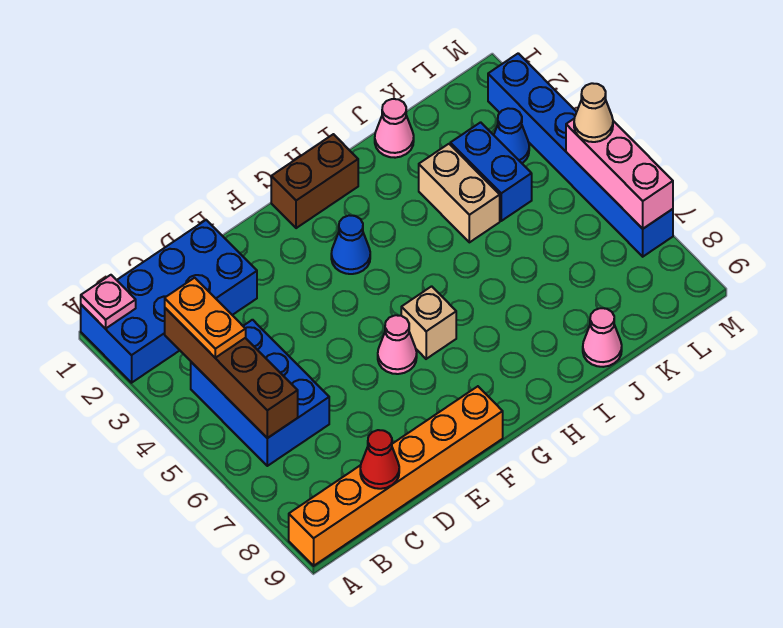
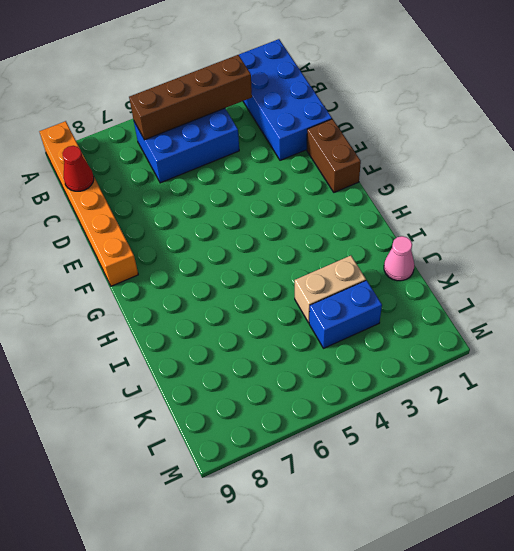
brown brick E1:F1 level 1 -> brown brick G1:H1 level 1
none -> pink cone F6 level 1
none -> blue cone G3 level 1
none -> tan brick G6 level 1

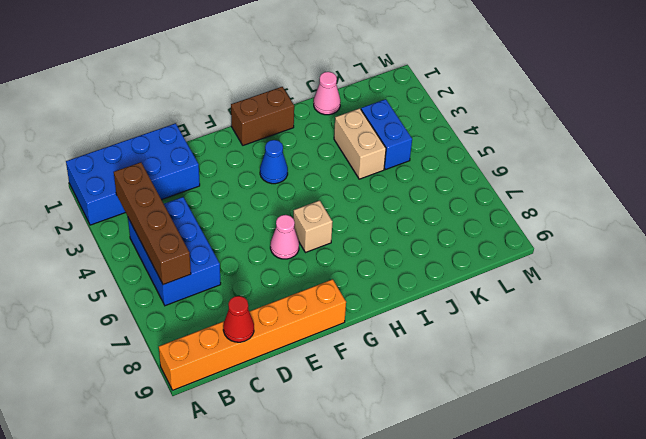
none -> pink cone J9 level 1
none -> blue cone L3 level 1
none -> blue brick M2:M7 level 1

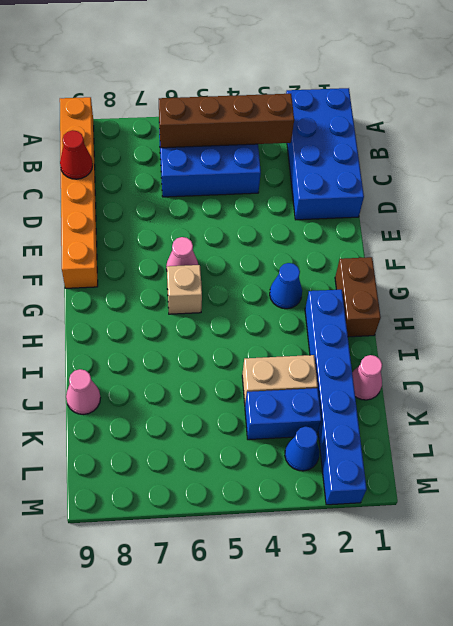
blue brick H2:M2 level 1 -> blue brick M2:M7 level 1
none -> pink plate A1 level 2
none -> pink brick M5:M7 level 2
none -> orange plate B3:B4 level 3

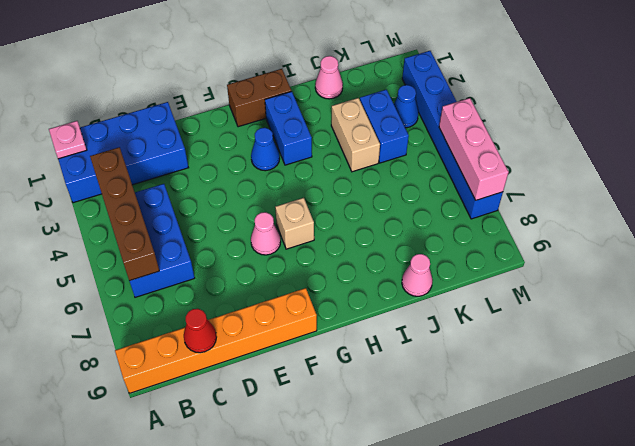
blue brick H2:H3 level 1 -> none
none -> orange plate B3:B4 level 3
none -> tan cone M5 level 3

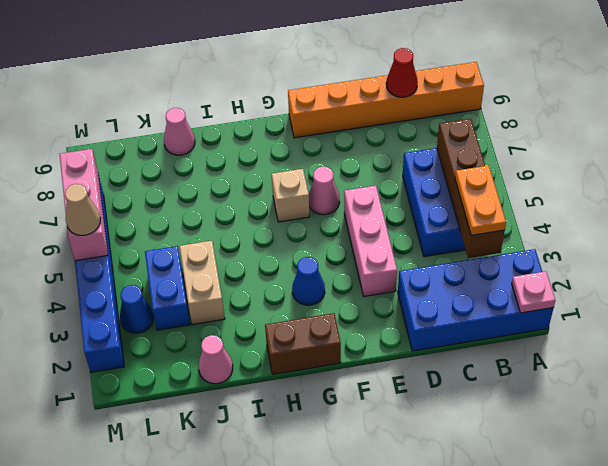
pink brick E3:E5 level 1 -> none

